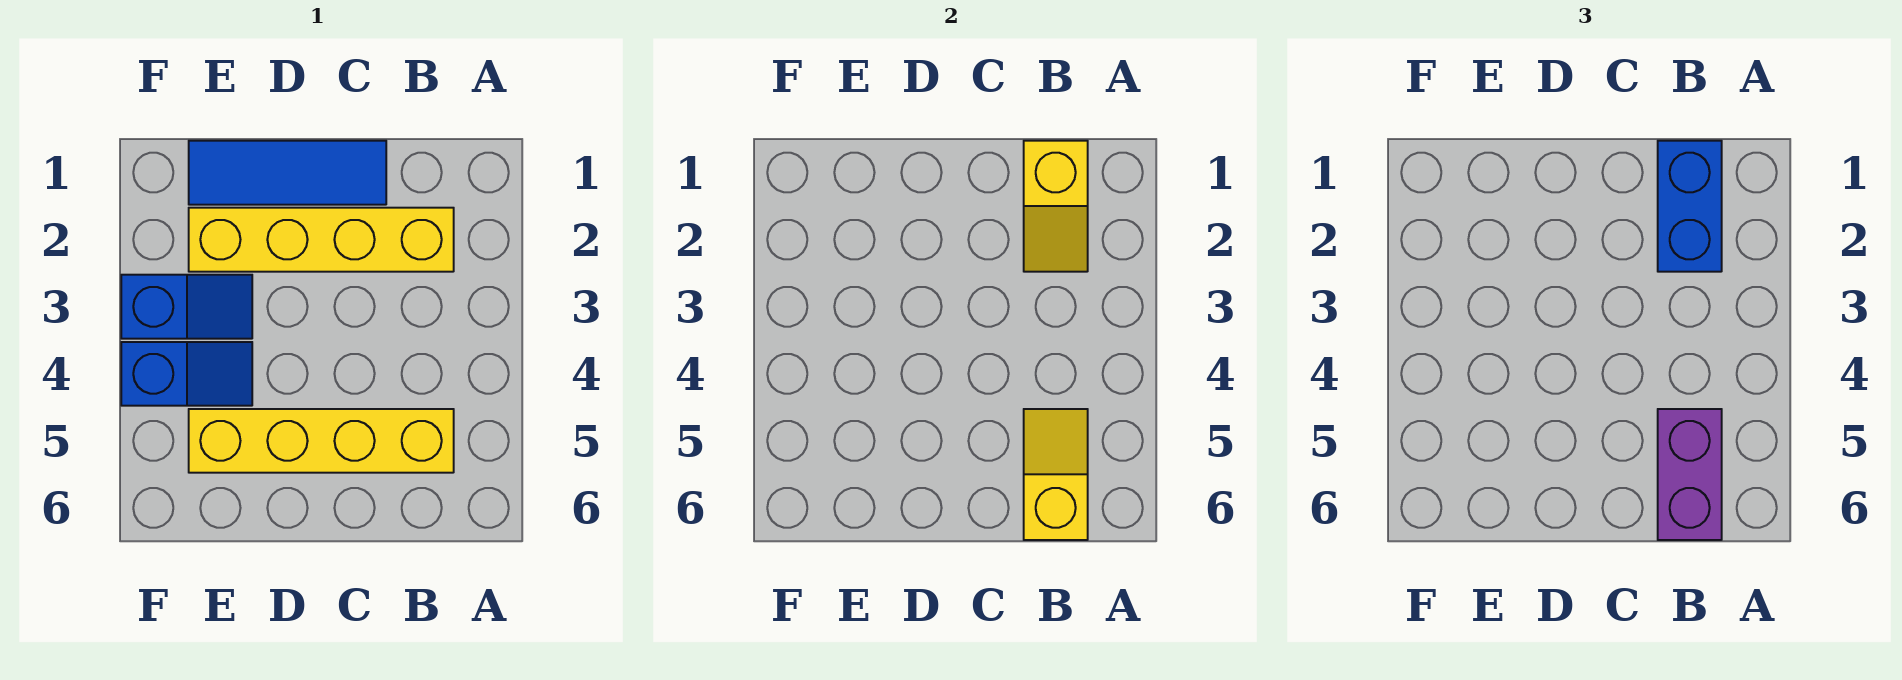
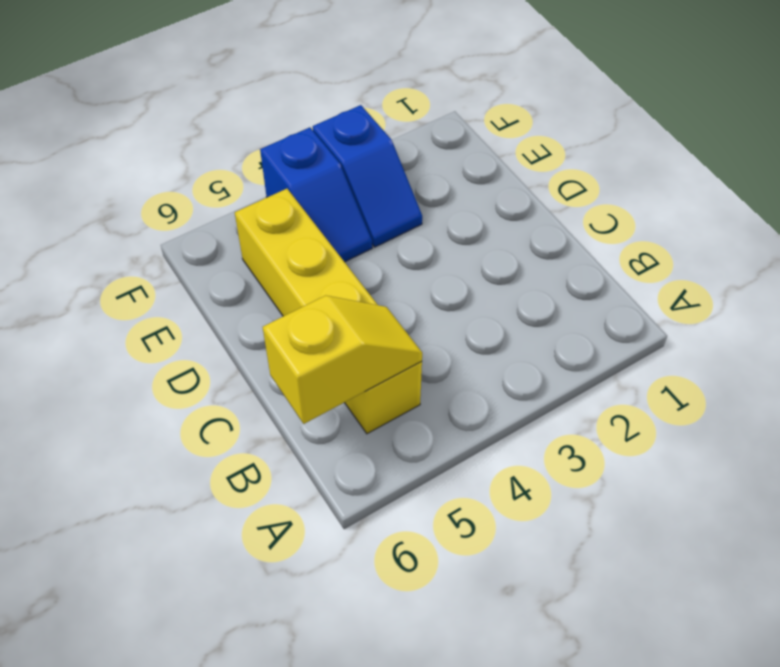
none -> yellow brick B2:E2 level 1
none -> blue tile C1:E1 level 1

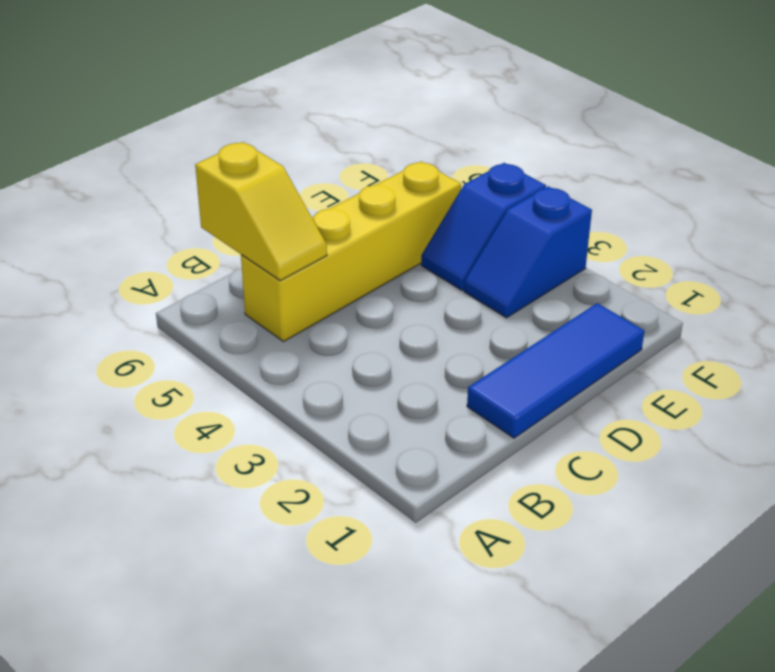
none -> yellow brick B2:E2 level 1
none -> yellow slope B1:B2 level 2 top 1

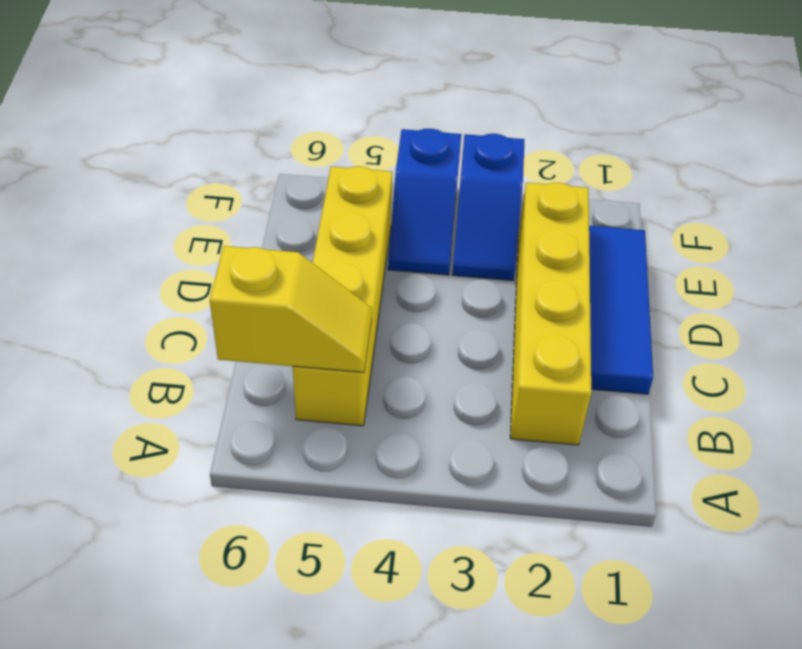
none -> yellow slope B1:B2 level 2 top 1
none -> blue brick B1:B2 level 3

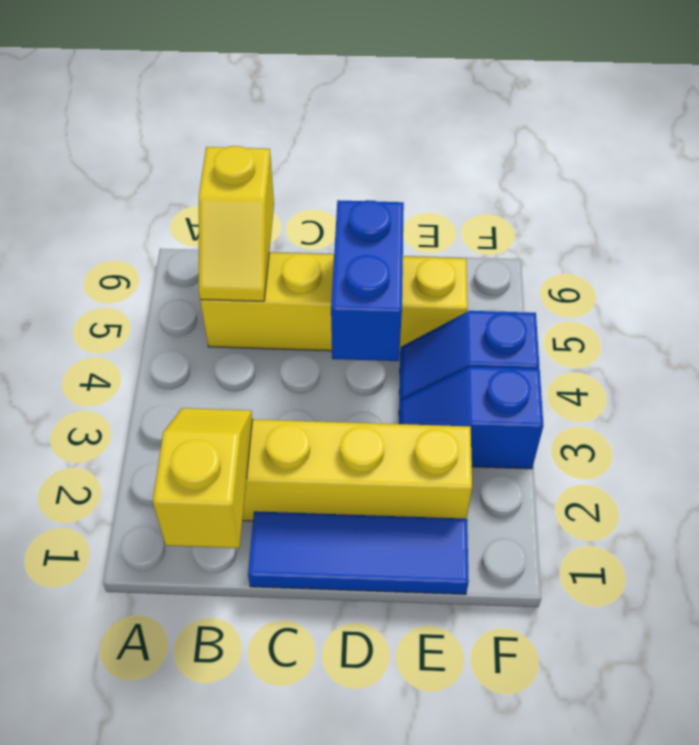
blue brick D4:D5 level 2 -> blue brick B1:B2 level 3
none -> purple brick B5:B6 level 3

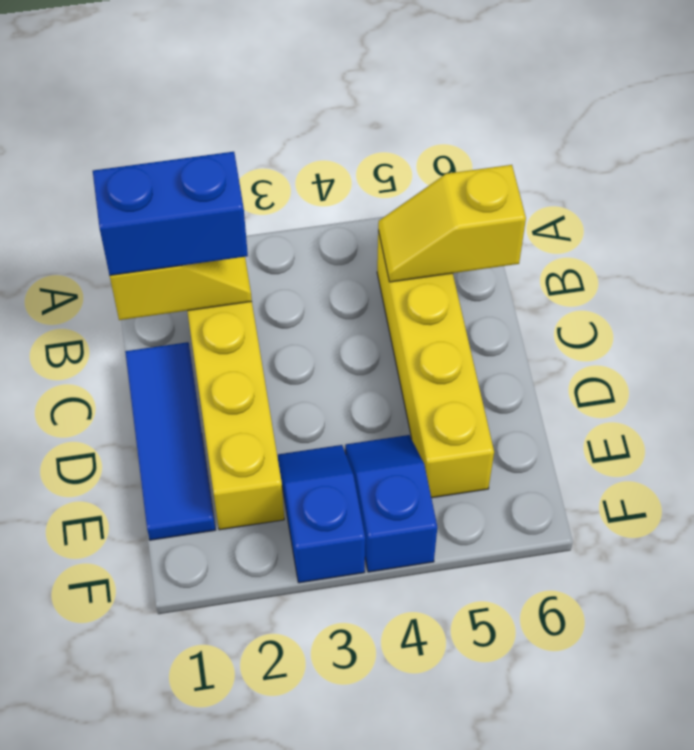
none -> purple brick B5:B6 level 3

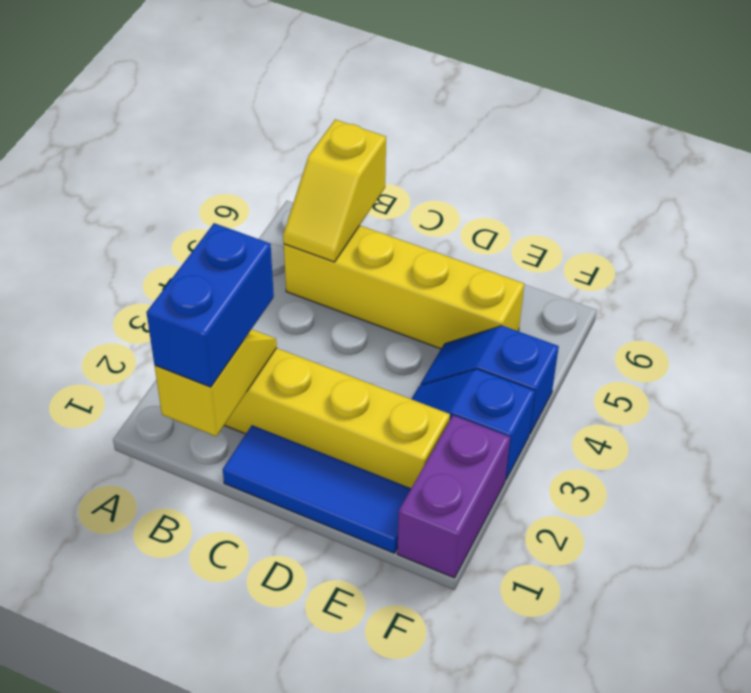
purple brick F1:F2 level 1 -> purple brick B5:B6 level 3

